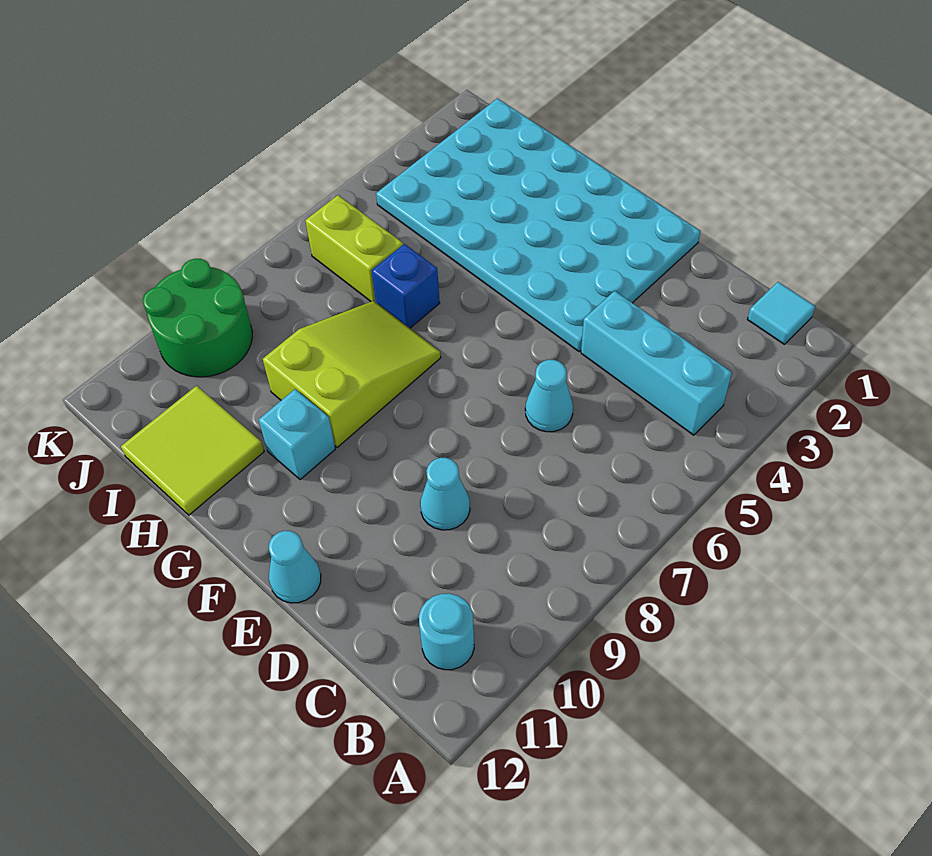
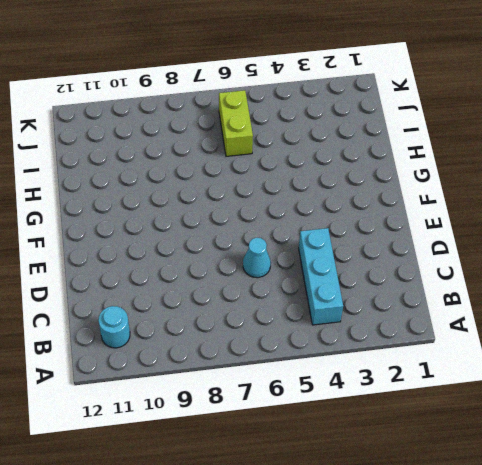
none -> cyan tile B1 level 1
none -> cyan cone D9 level 1
none -> cyan plate E1:J4 level 1

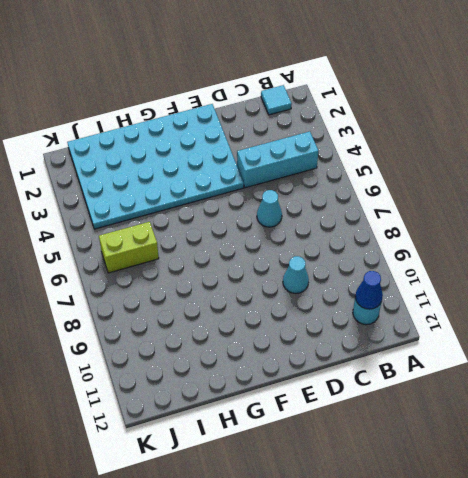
blue cone B11 level 2 -> none
none -> cyan cone E12 level 1
none -> lime slope G7:H9 level 1 top 9
none -> cyan brick G10 level 1

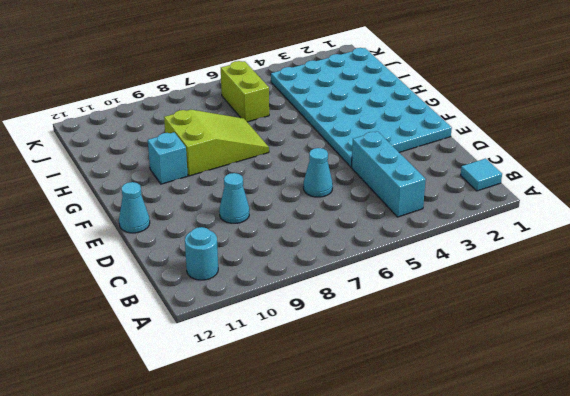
none -> blue brick H6 level 1
none -> lime tile H11:I12 level 1
none -> green round brick J9:K10 level 1

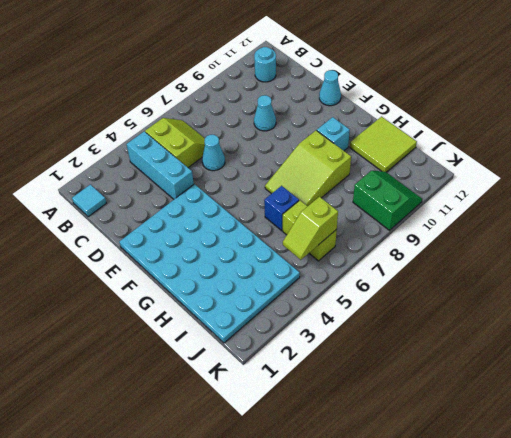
lime slope B5:C6 level 1 top 5 -> none
lime slope J5:J6 level 2 top 6 -> none
green slope J9:K10 level 1 top 9 -> green round brick J9:K10 level 1

